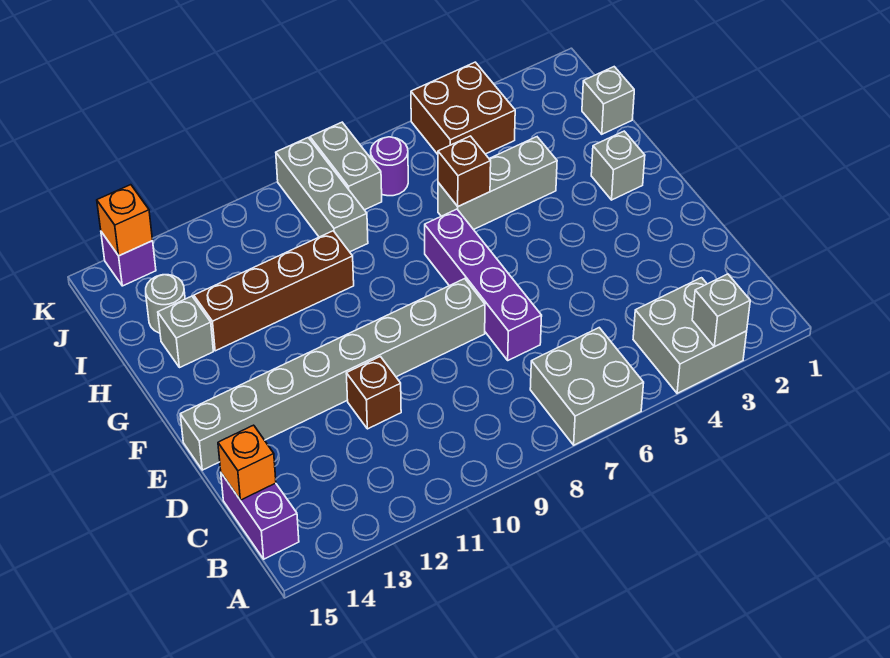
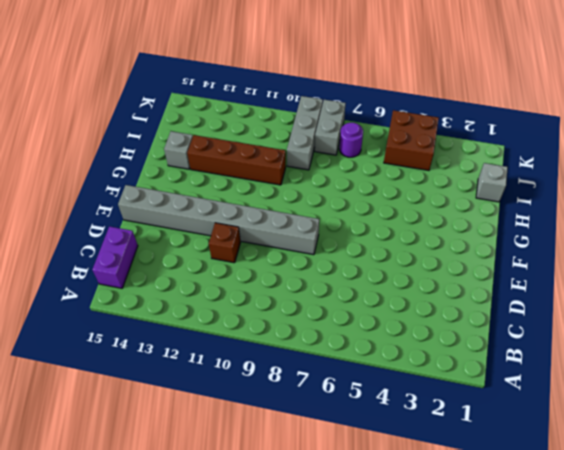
none -> grey brick A3:B4 level 1
none -> grey brick A6:B7 level 1
none -> purple brick D7:G7 level 1

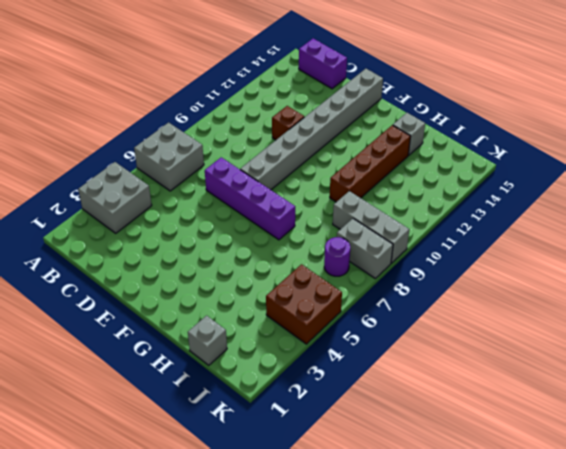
none -> grey brick G2 level 1
none -> grey brick H4:H6 level 1
none -> grey round brick I14 level 1

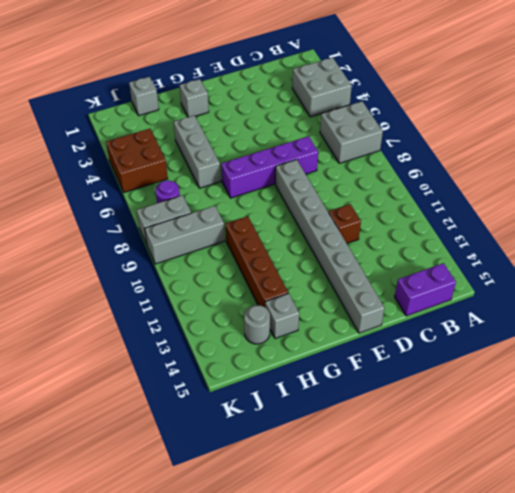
none -> purple brick K14 level 1
none -> grey brick A3 level 2
none -> orange brick C15 level 2

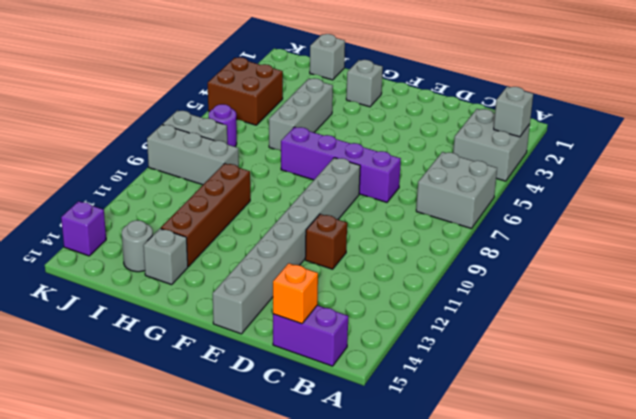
none -> brown brick H6 level 2
none -> orange brick K14 level 2

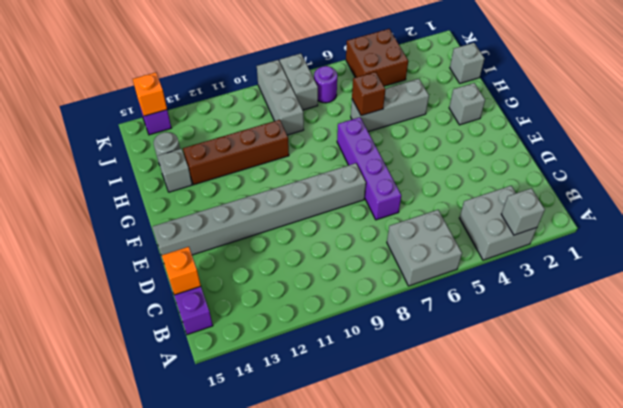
none -> brown brick D11 level 1

